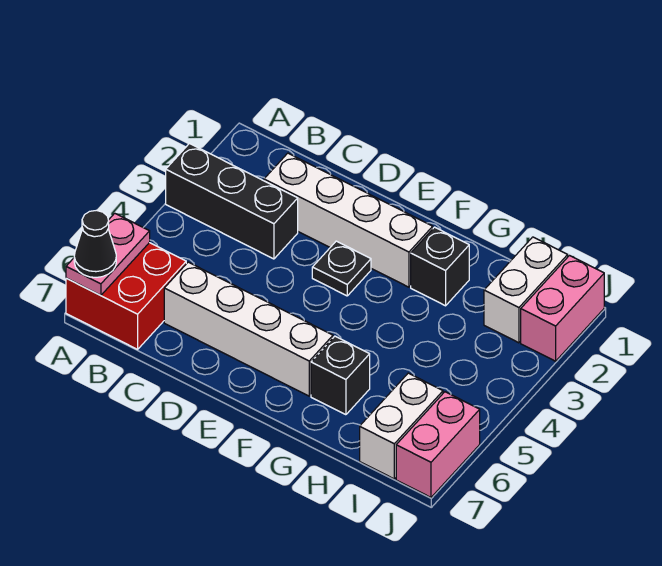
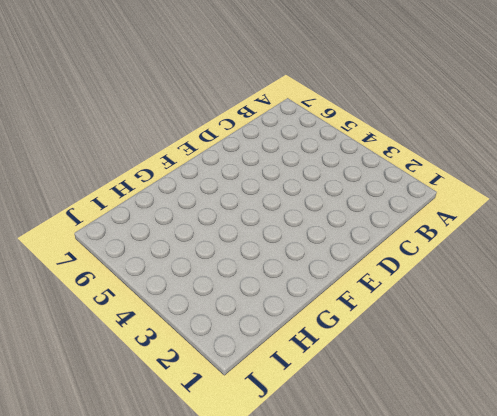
none -> black brick A3:C3 level 1
none -> red brick A6:B7 level 1
none -> white brick C2:F2 level 1

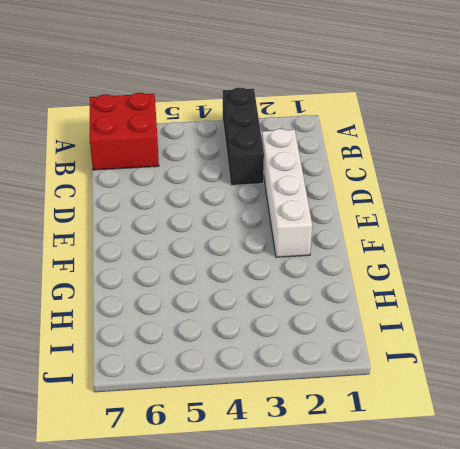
none -> white brick C6:F6 level 1
none -> black plate E3 level 1
none -> black brick G2 level 1

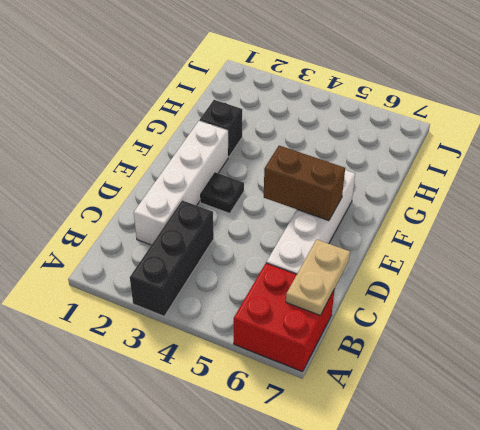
tan plate B7:C7 level 2 -> none
brown brick E5:E6 level 2 -> none
none -> black brick G6 level 1
none -> white brick I1:I2 level 1
none -> white brick I6:I7 level 1

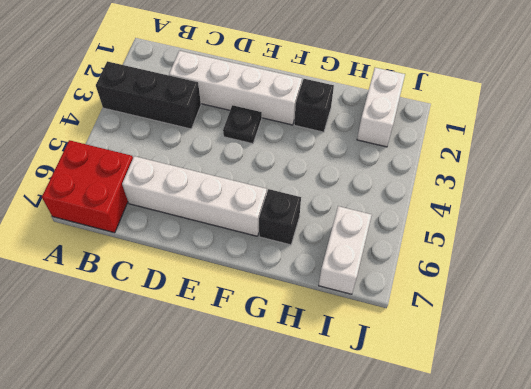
none -> pink brick J1:J2 level 1
none -> pink brick J6:J7 level 1
none -> pink plate A6:A7 level 2

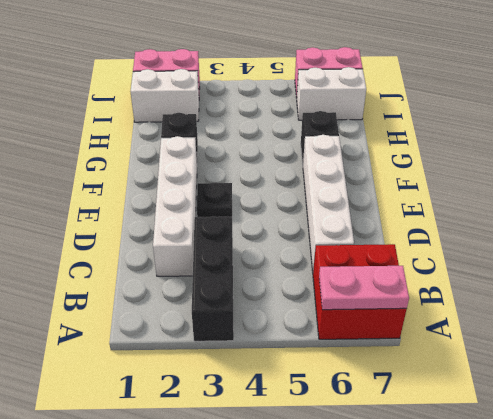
none -> black cone A7 level 3

